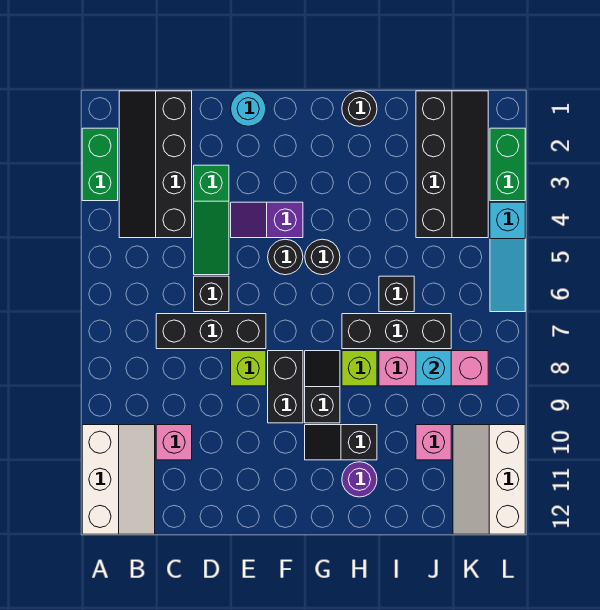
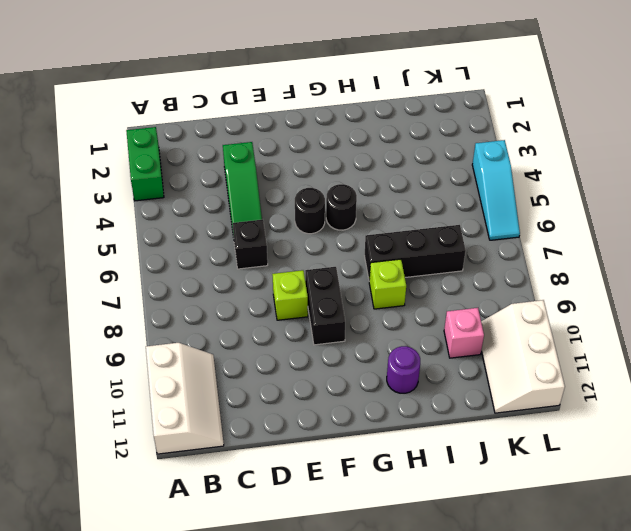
none -> black slope B1:C4 level 1 top C
none -> black brick C7:E7 level 1
none -> pink brick C10 level 1

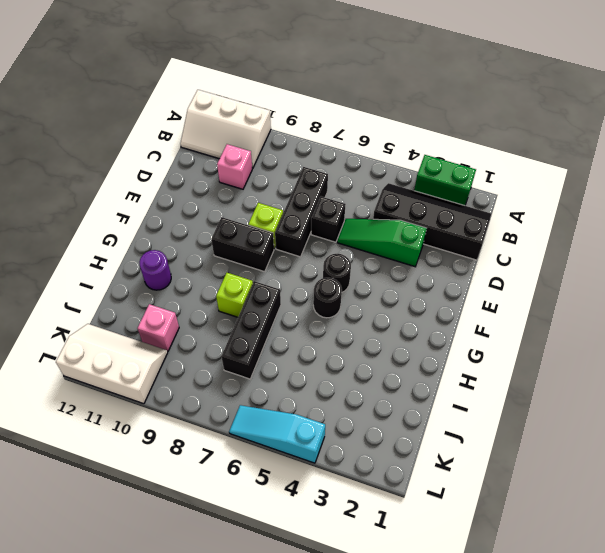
none -> cyan round brick E1 level 1
none -> purple slope E4:F4 level 1 top F
none -> black slope G8:G9 level 1 top 9

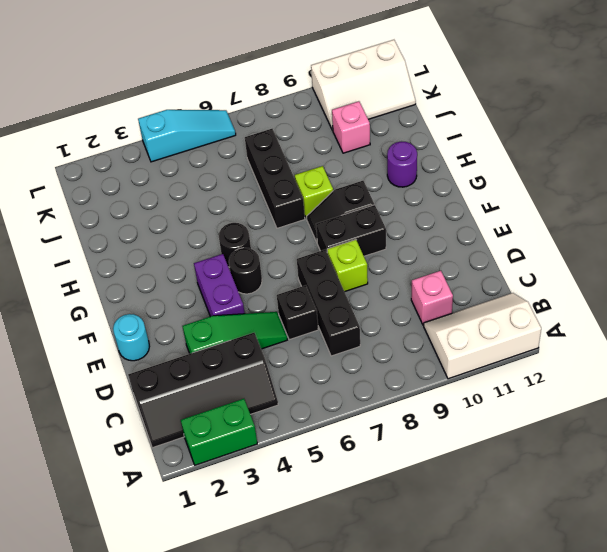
purple brick E4:F4 level 1 -> purple slope E4:F4 level 1 top F
none -> black slope G10:H10 level 1 top H
none -> black round brick H1 level 1
none -> black brick I6 level 1

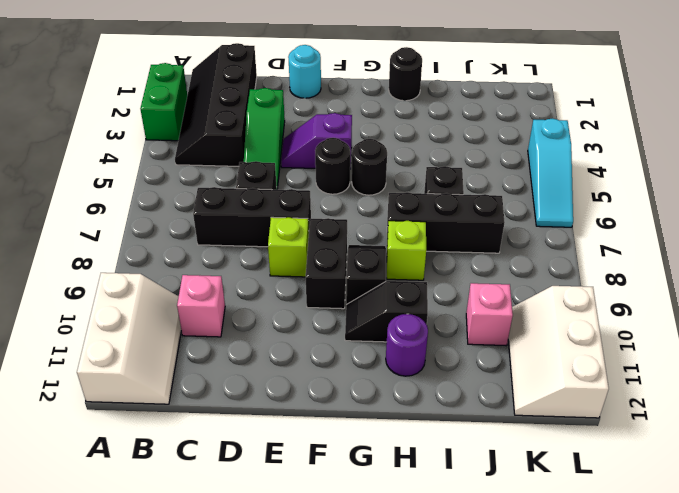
none -> pink brick I8:K8 level 1
none -> black slope J1:K4 level 1 top J
none -> green brick L2:L3 level 1

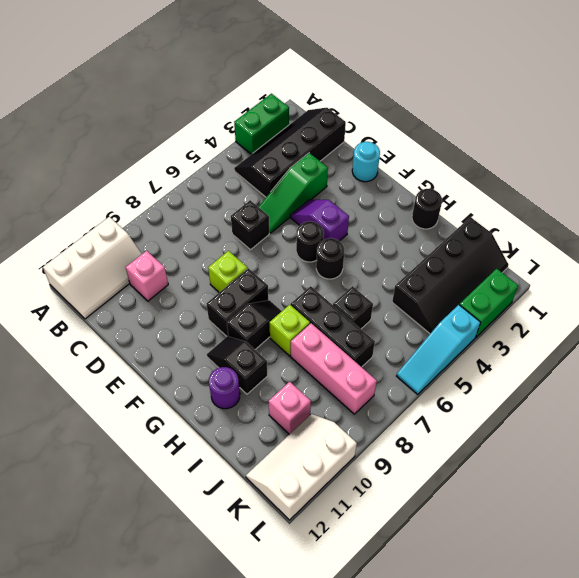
none -> black brick C7:E7 level 1
none -> cyan brick J8 level 2

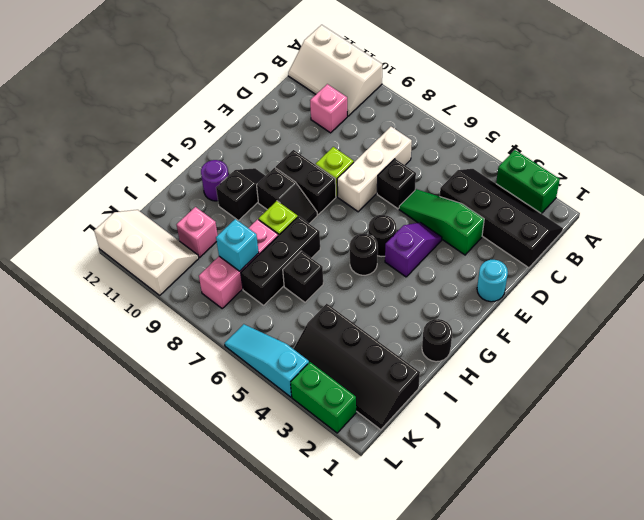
white brick C7:E7 level 1 -> black brick C7:E7 level 1

